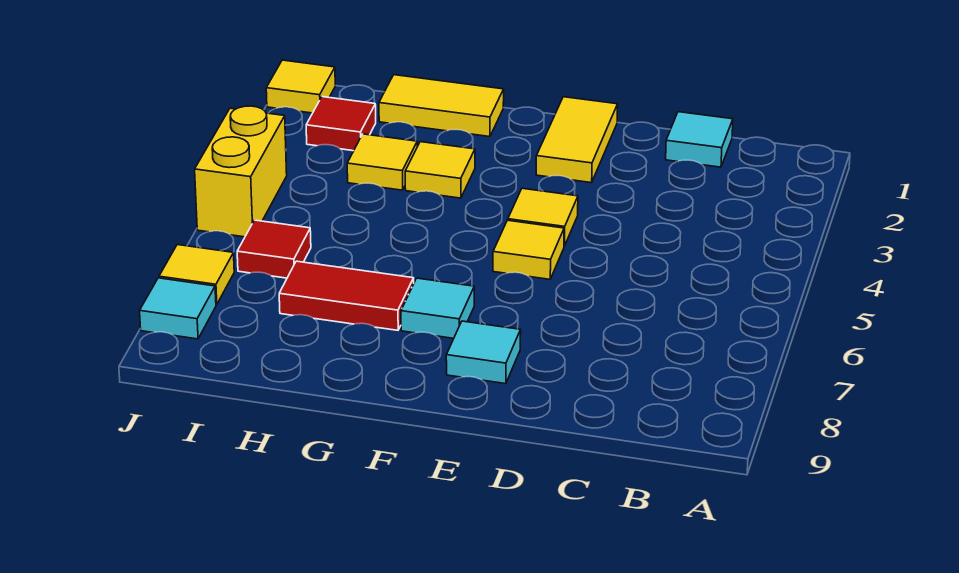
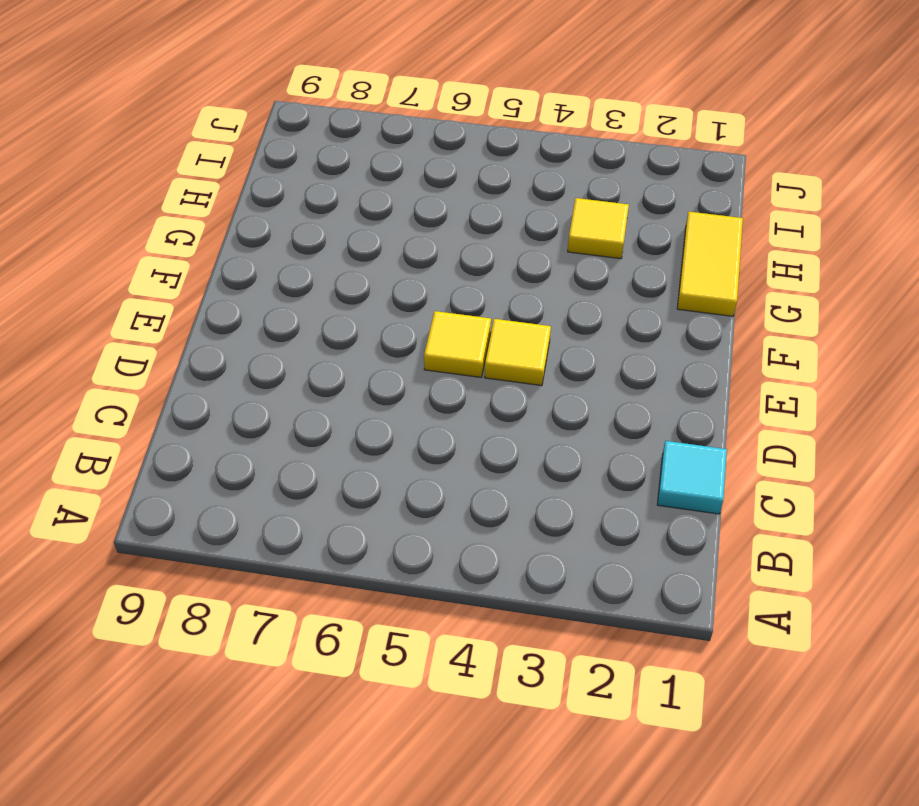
none -> yellow tile E1:E2 level 1
none -> cyan tile E8 level 1
none -> cyan tile F7 level 1

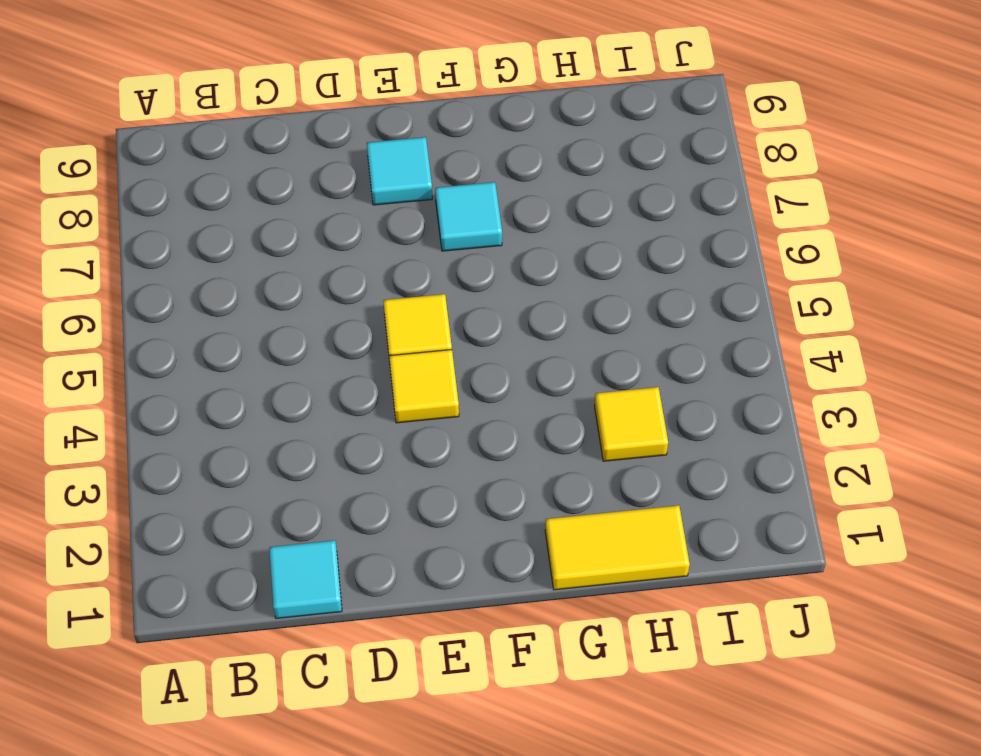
none -> yellow tile E1:E2 level 1
none -> yellow tile G3 level 1
none -> red tile G7:H7 level 1

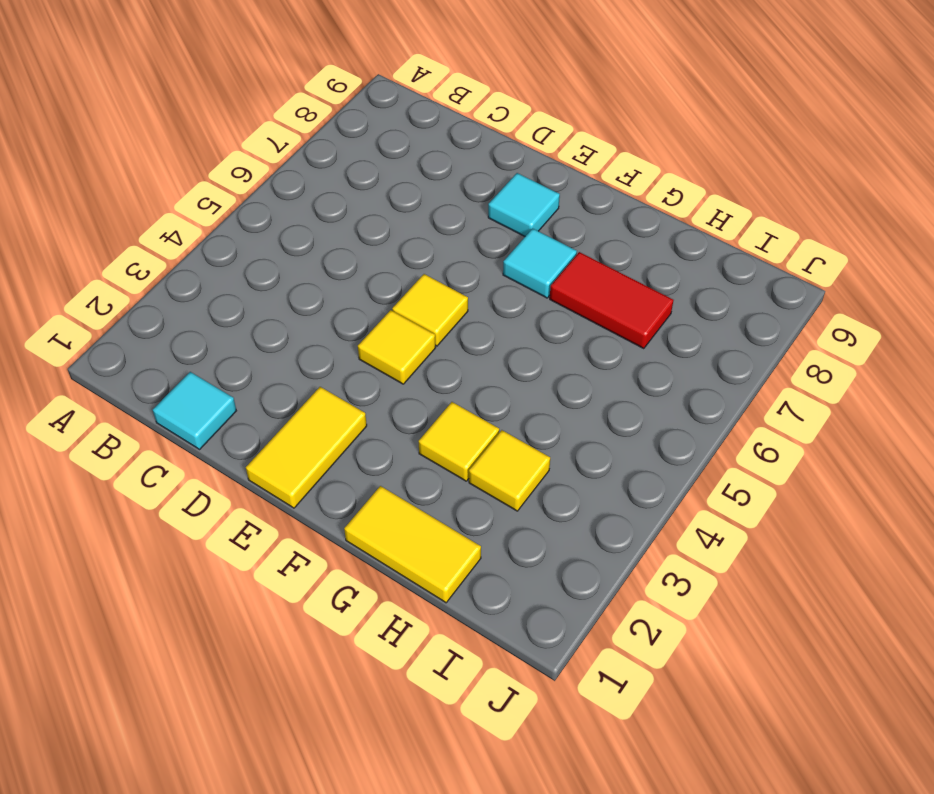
none -> red tile I2 level 1
none -> red tile I6 level 1
none -> yellow tile J1 level 1

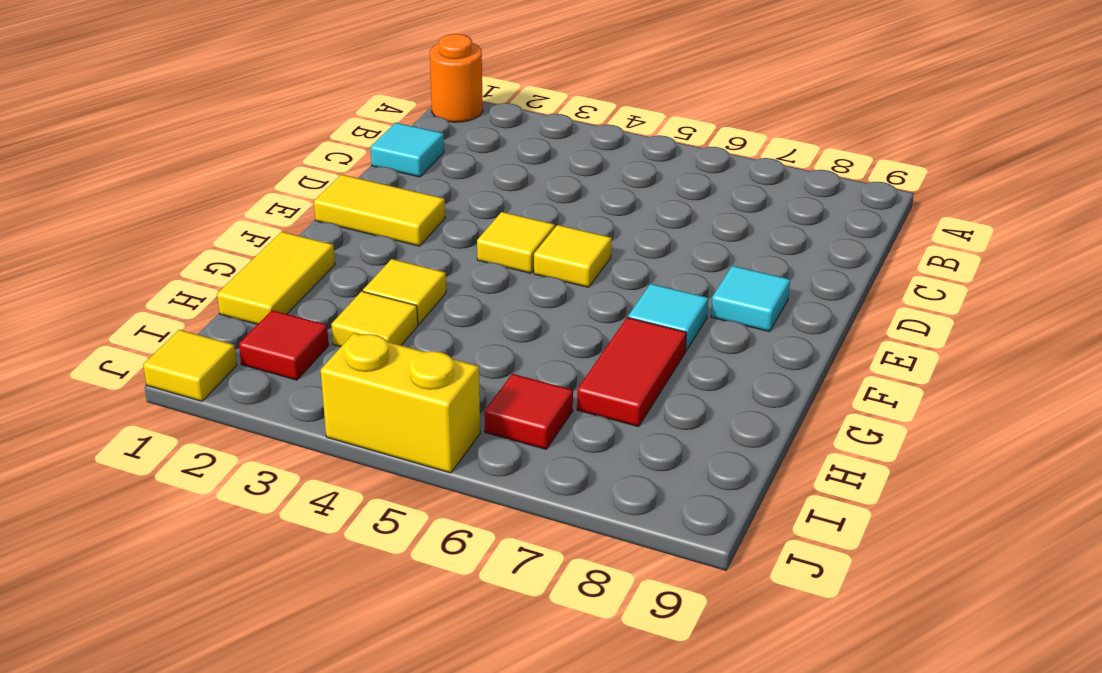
orange round brick A1 level 1 -> none
none -> yellow tile J7 level 1
none -> cyan tile J8 level 1

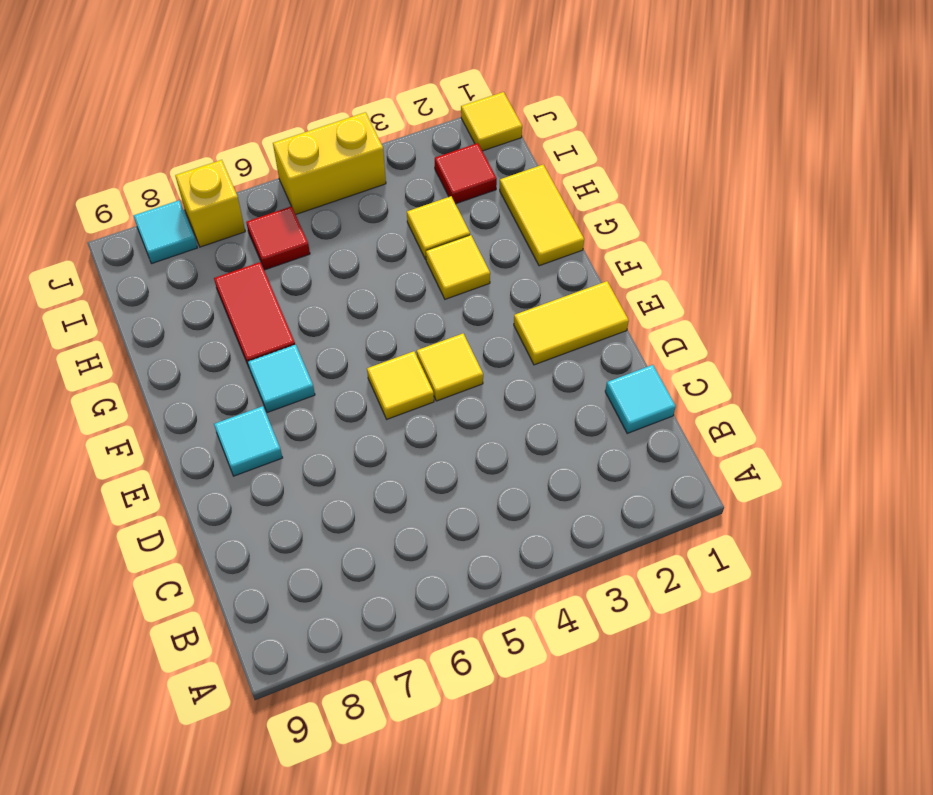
yellow brick J7 level 1 -> yellow tile J7 level 1

